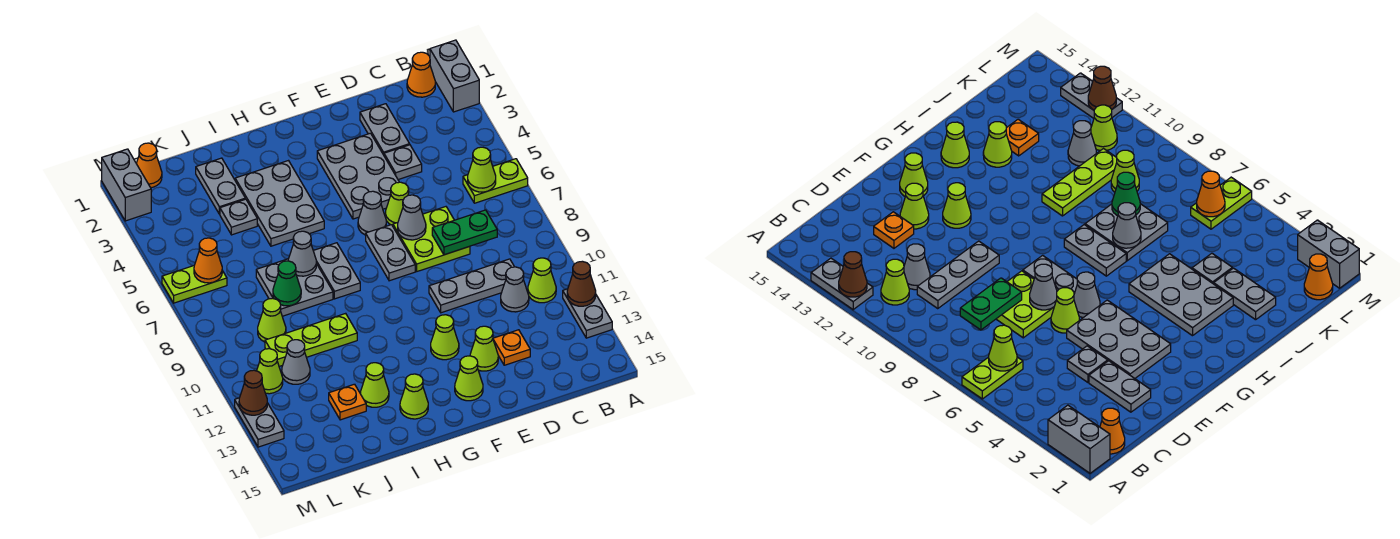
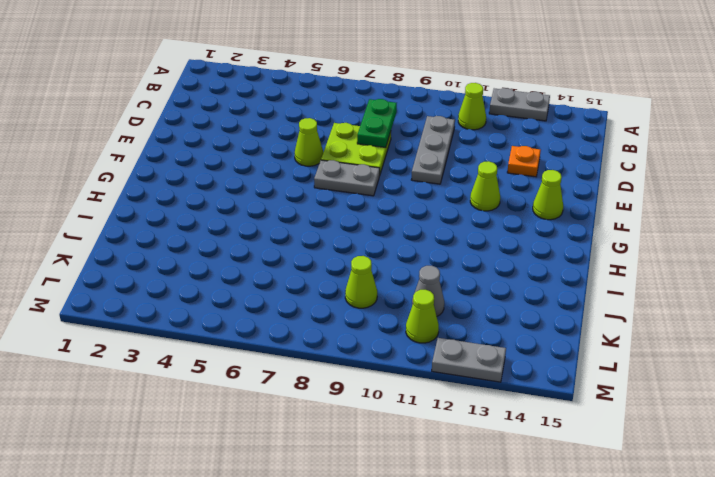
none -> grey brick A1:A2 level 1
none -> lime plate A6:B6 level 1
none -> orange cone B1 level 1
none -> grey cone C11 level 1

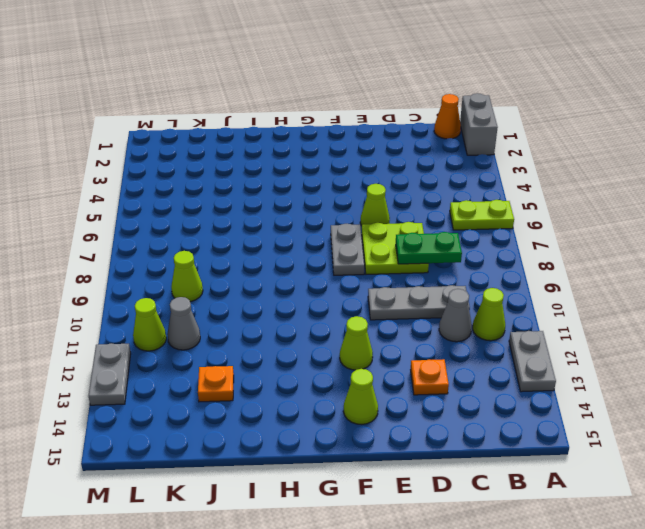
none -> grey plate D2:D3 level 1
none -> grey plate D4 level 1
none -> grey plate E3:F5 level 1
none -> lime cone E13 level 1

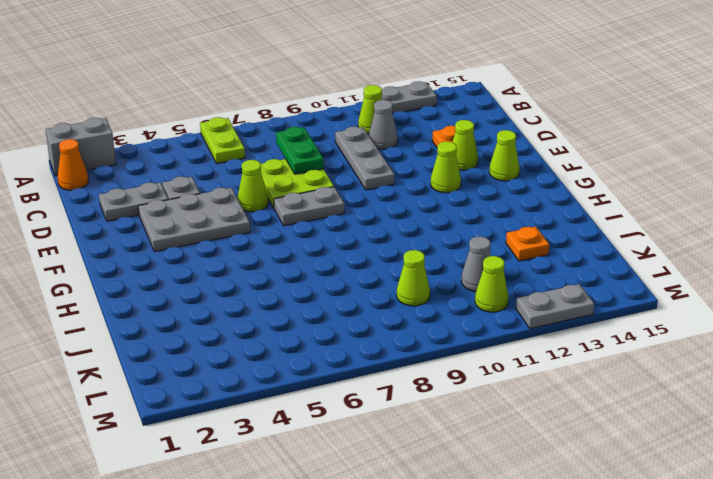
none -> grey cone F6 level 1
none -> grey plate H3:I5 level 1
none -> grey plate H7:H8 level 1
none -> lime cone H14 level 1

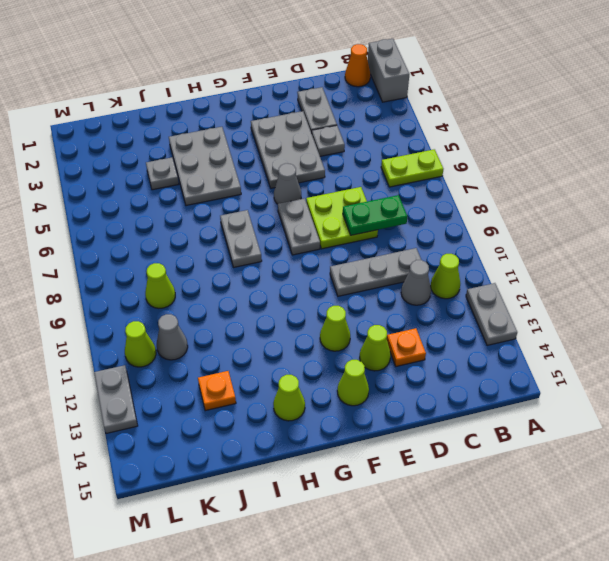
none -> lime cone E6 level 1
none -> grey plate I7:J8 level 1
none -> lime plate I10:K10 level 1
none -> lime cone I13 level 1

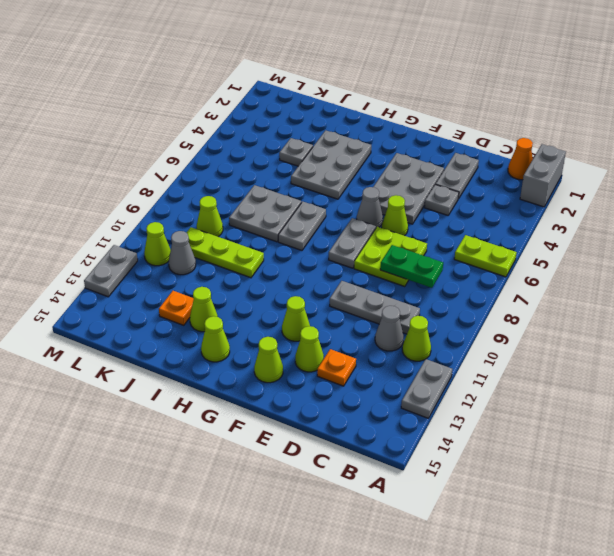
none -> grey plate J2:J3 level 1
none -> orange cone L1 level 1
none -> lime plate L6:M6 level 1
none -> grey brick M1:M2 level 1

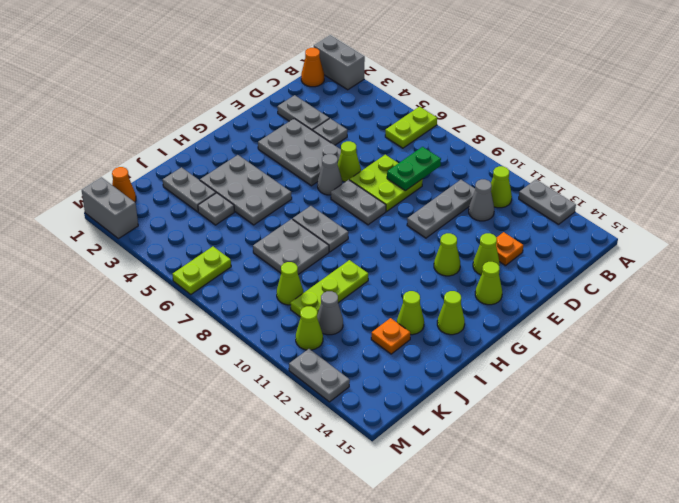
none -> brown cone A12 level 2
none -> lime cone B6 level 2
none -> grey cone E7 level 2
none -> grey cone I7 level 2

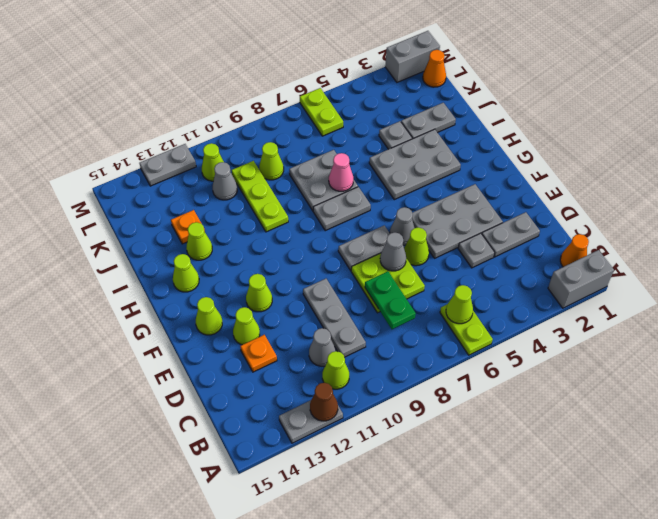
pink cone I7 level 2 -> grey cone I7 level 2
none -> green cone J8 level 2
none -> orange cone L6 level 2
none -> brown cone M12 level 2

